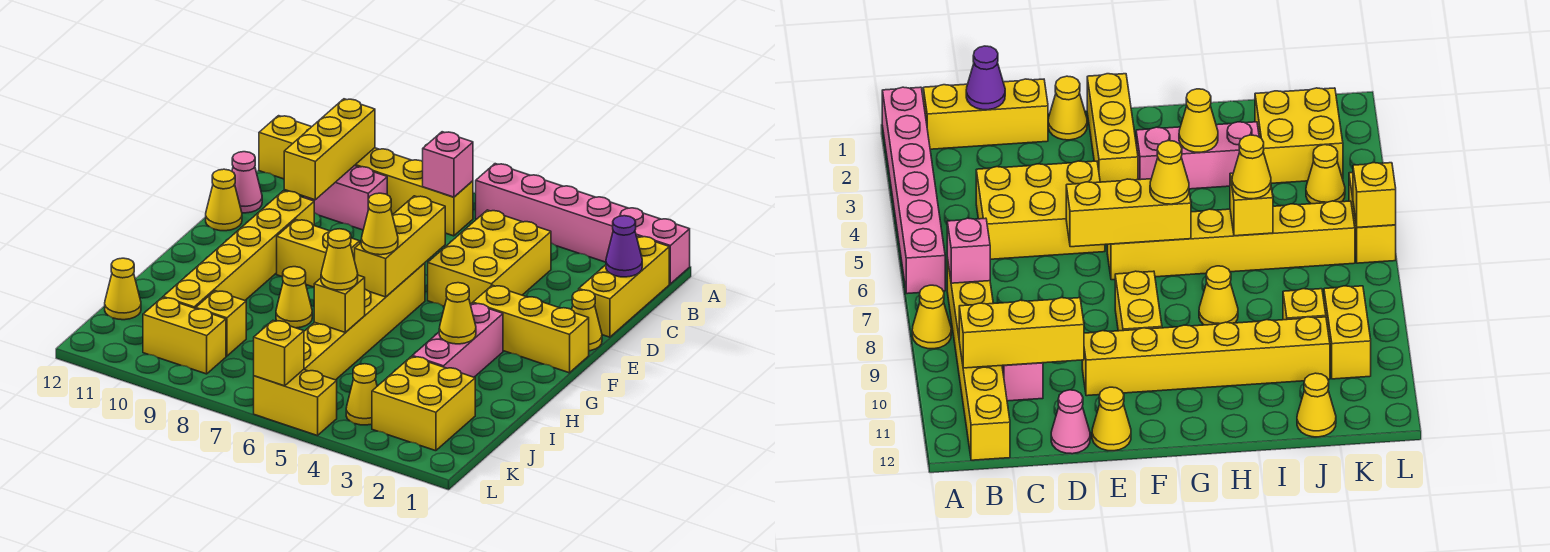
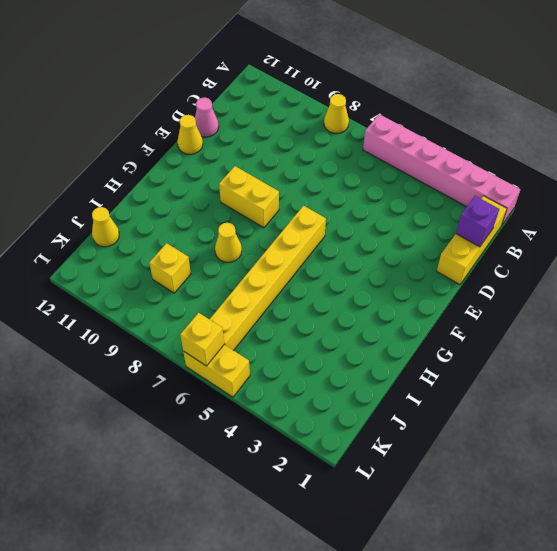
purple brick C1 level 2 -> purple cone C1 level 2
none -> yellow brick B7:B12 level 1
none -> yellow brick C4:E5 level 1
none -> pink brick C9:C10 level 1
none -> yellow cone E1 level 1

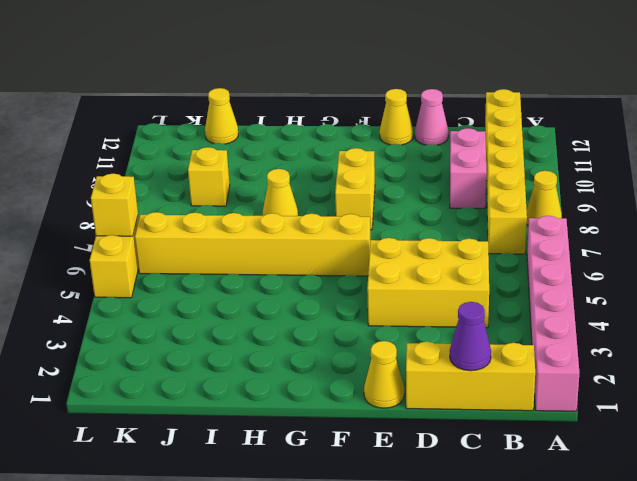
none -> yellow brick E10:J10 level 1
none -> yellow brick F1:F3 level 1
none -> pink brick G3:I3 level 1
none -> yellow brick J2:K3 level 1

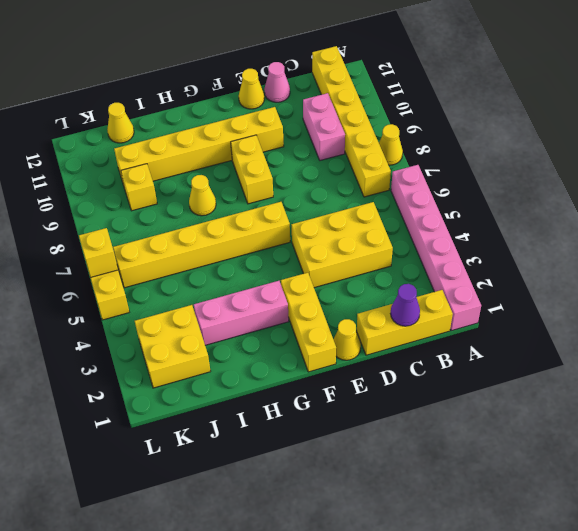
none -> yellow cone K4 level 1
none -> yellow brick K9:K10 level 1
none -> pink brick B7 level 2
none -> yellow brick B10:D10 level 2

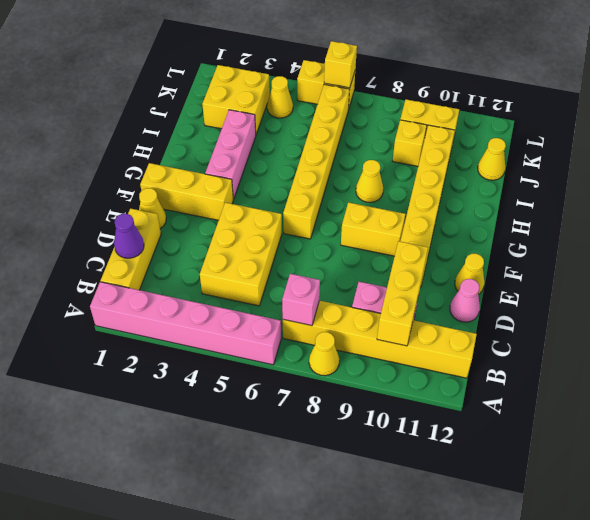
none -> yellow brick E6:G6 level 2
none -> yellow cone H3 level 2
none -> yellow brick I6 level 2
none -> yellow cone G6 level 3

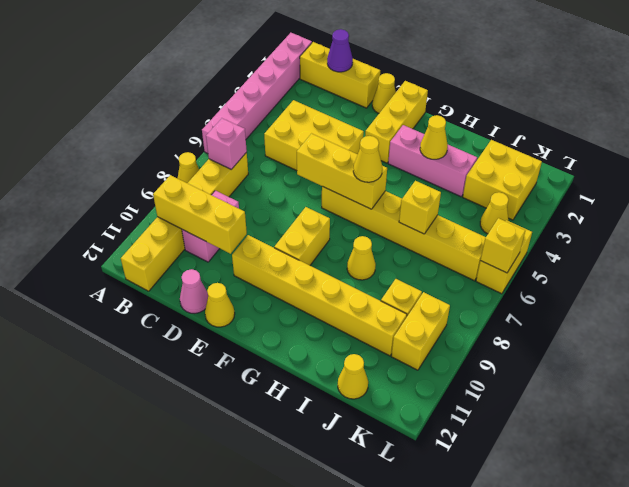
none -> yellow cone I6 level 3

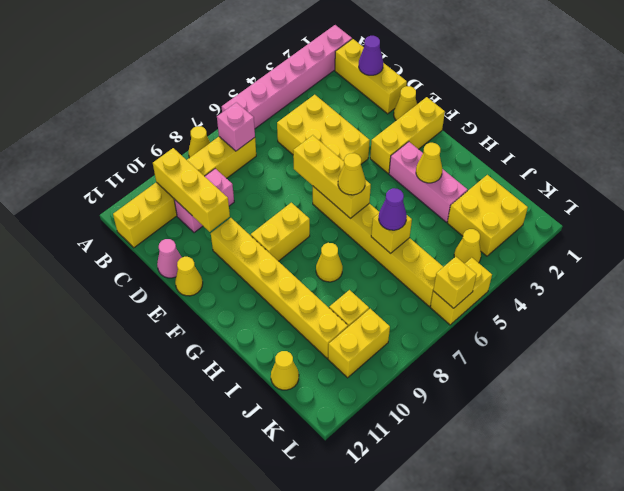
purple cone I6 level 3 -> yellow cone I6 level 3

